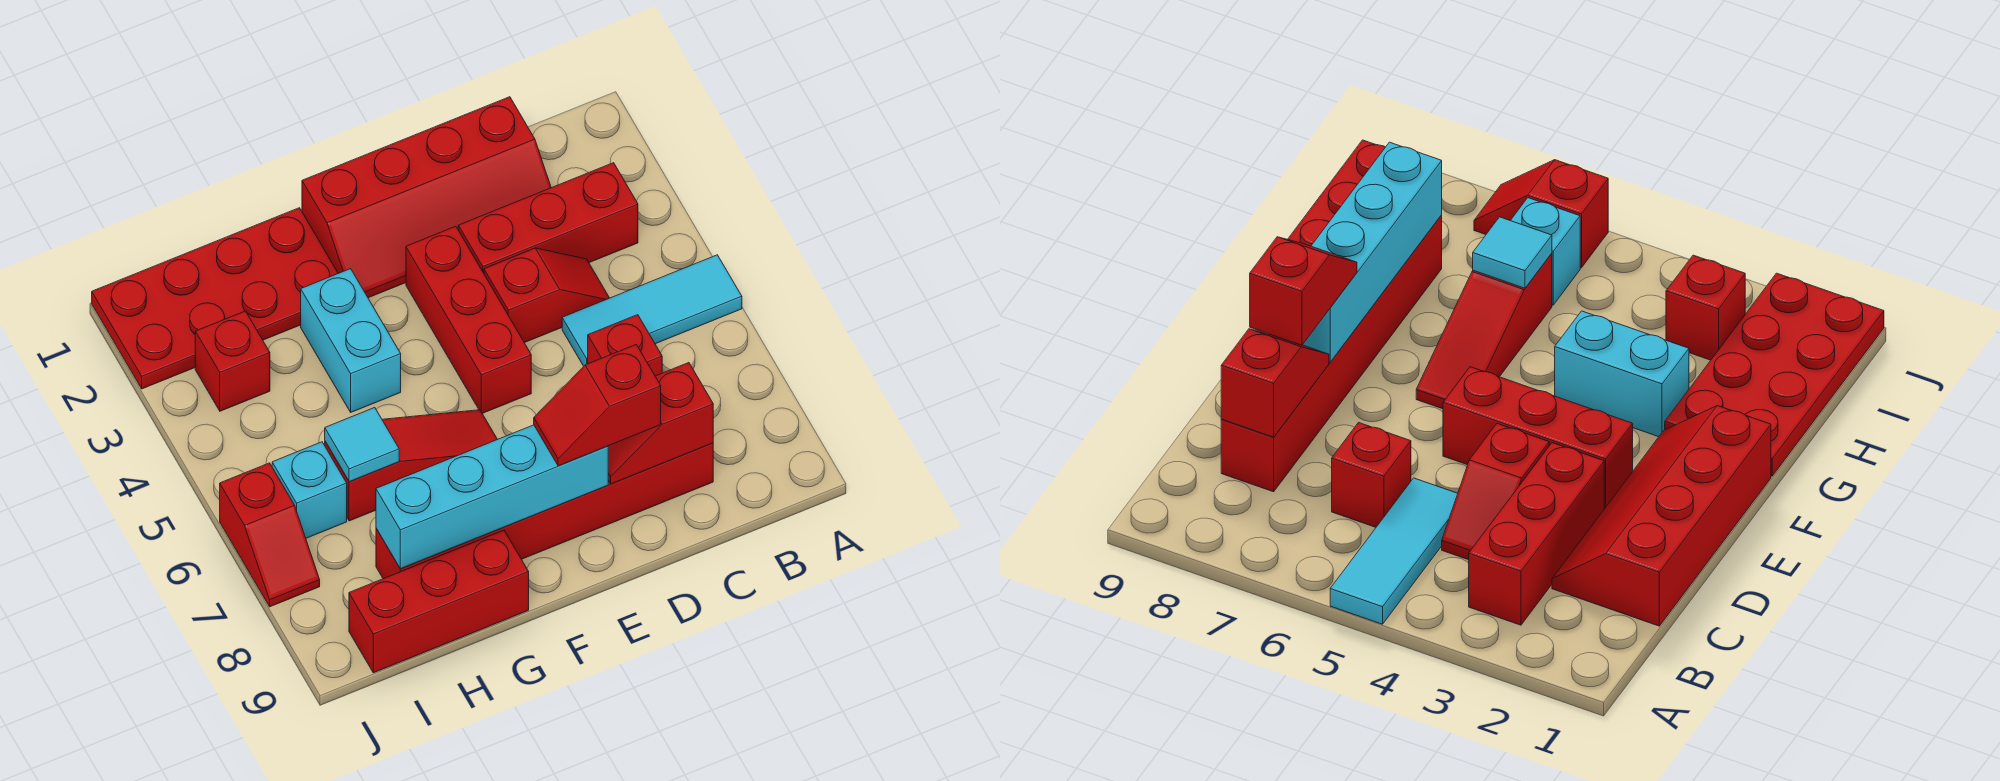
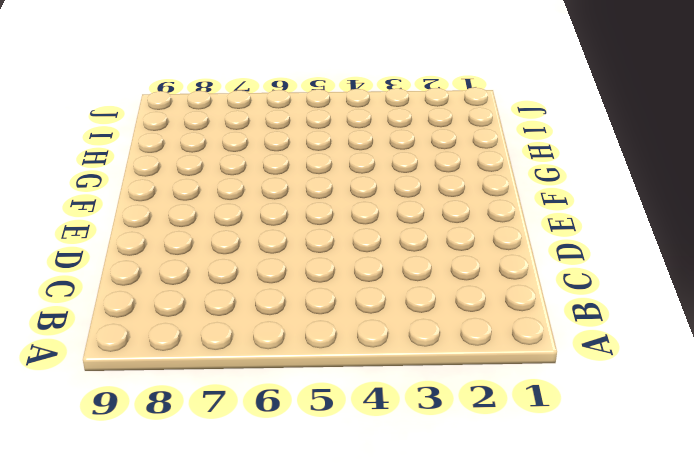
none -> cyan tile A5:C5 level 1
none -> red brick B3:D3 level 1
none -> red slope C1:F2 level 1 top 1

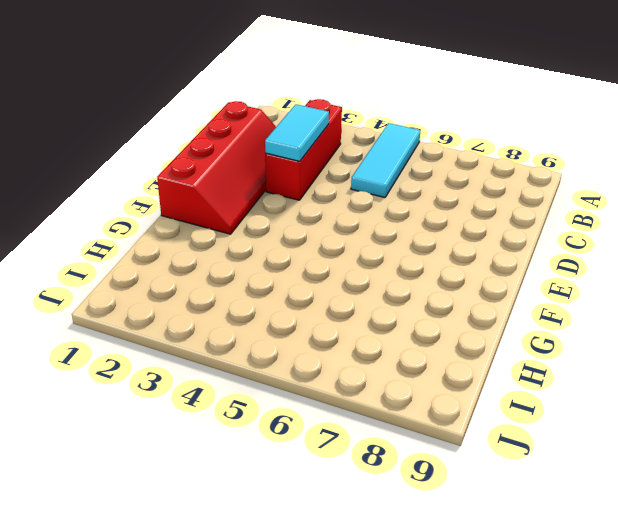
cyan tile C3:D3 level 2 -> none
none -> red slope C4:D4 level 1 top D
none -> red brick C6 level 1
none -> red brick C8:H8 level 1

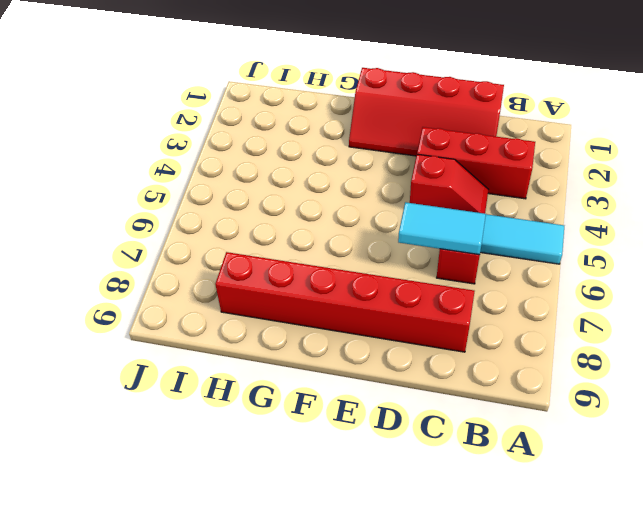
cyan tile C6:D6 level 2 -> none
none -> red brick E3:E5 level 1
none -> red slope F6:H6 level 1 top H
none -> red plate G1:J2 level 1

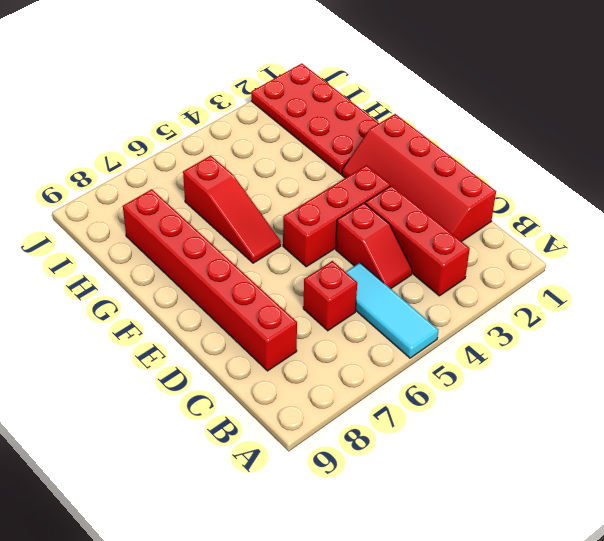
none -> cyan brick G3:G4 level 1
none -> red brick G9:I9 level 1
none -> red brick I3 level 1

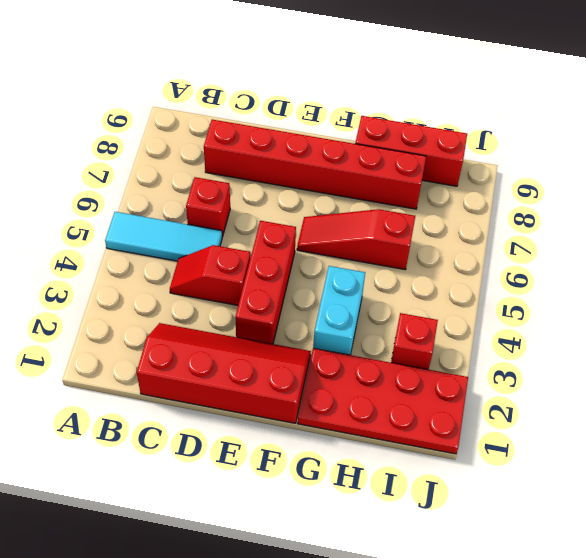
none -> red brick B3:D3 level 1
none -> cyan brick I6 level 1
none -> red slope J6:J7 level 1 top 6

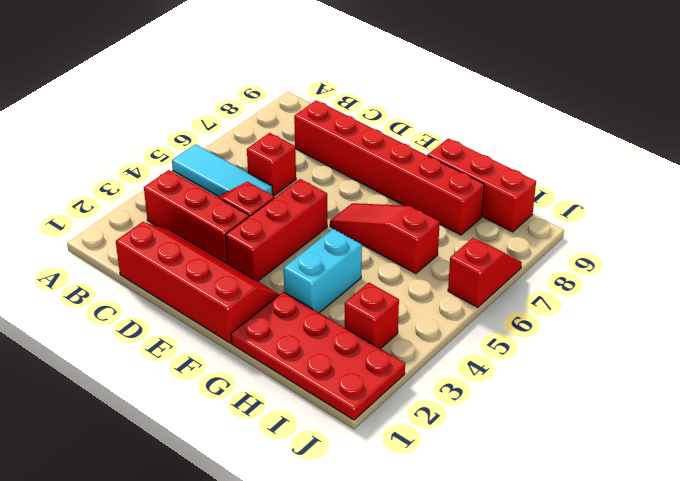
none -> cyan brick I6 level 1
none -> red slope C8:D8 level 2 top C
none -> cyan brick E8:H8 level 2

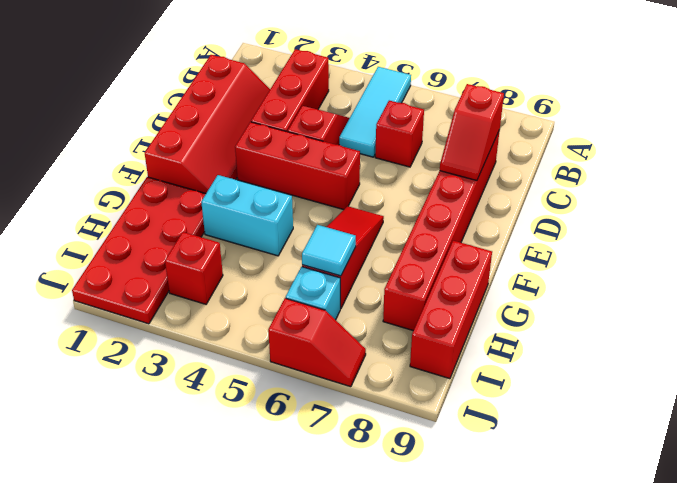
none -> cyan brick E8:H8 level 2
none -> red slope D8:E8 level 3 top D

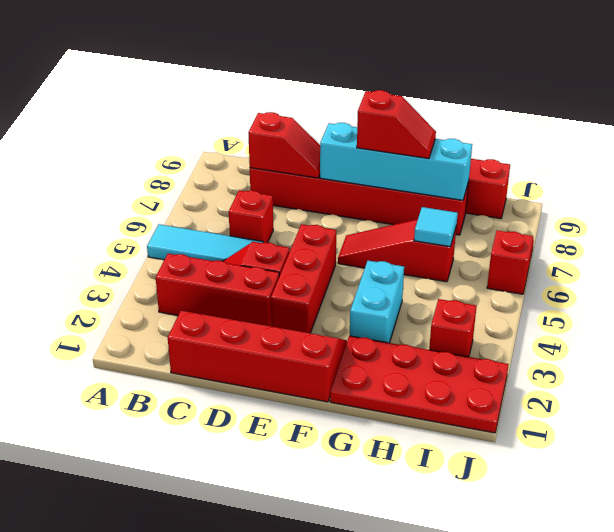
red slope F8:G8 level 3 top F -> red slope D8:E8 level 3 top D
none -> cyan brick I6 level 1

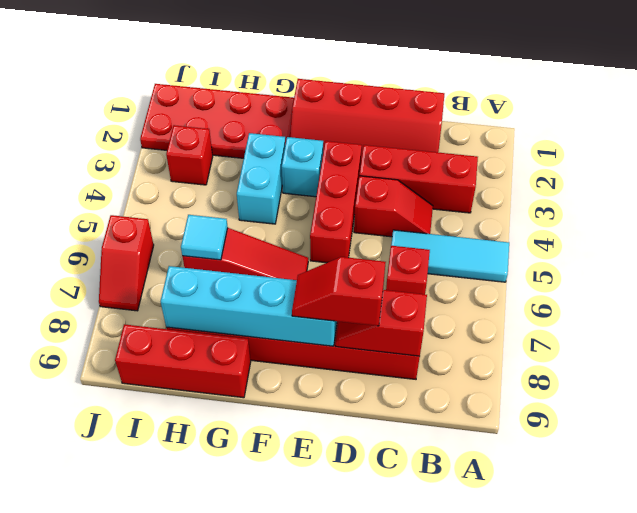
cyan brick F3 level 1 -> cyan brick I6 level 1

